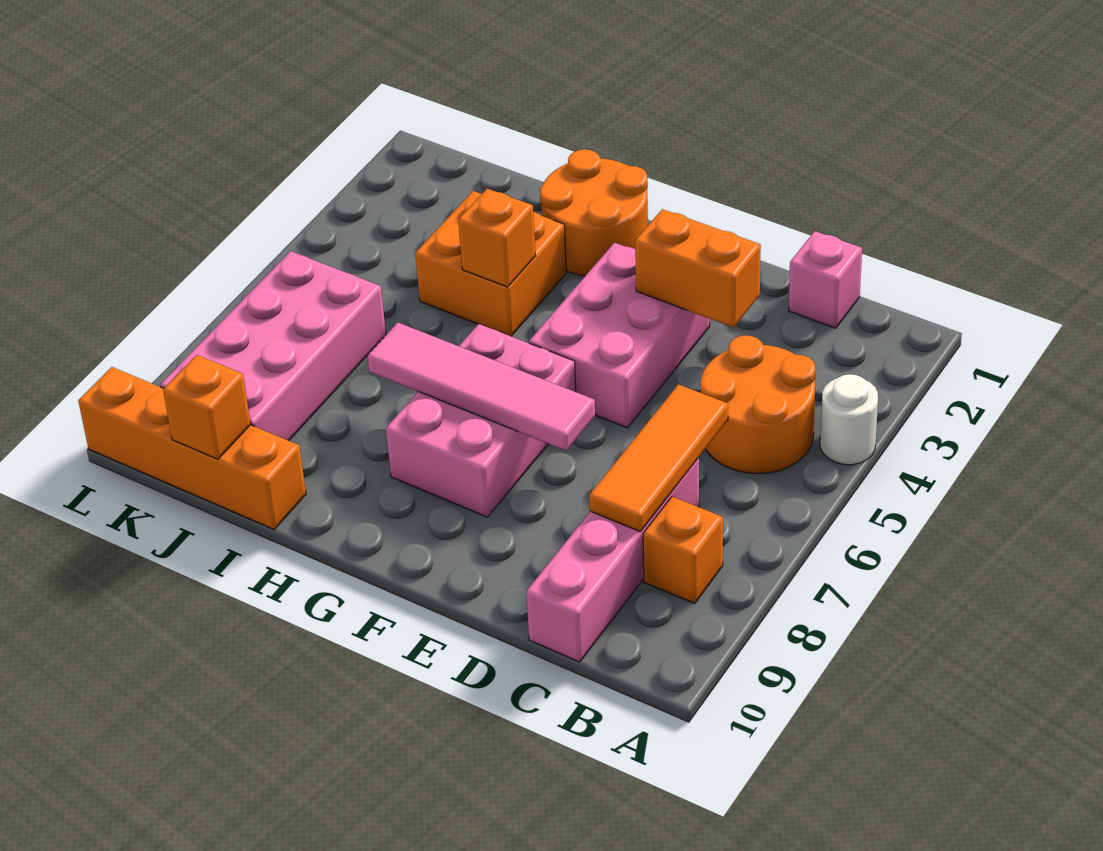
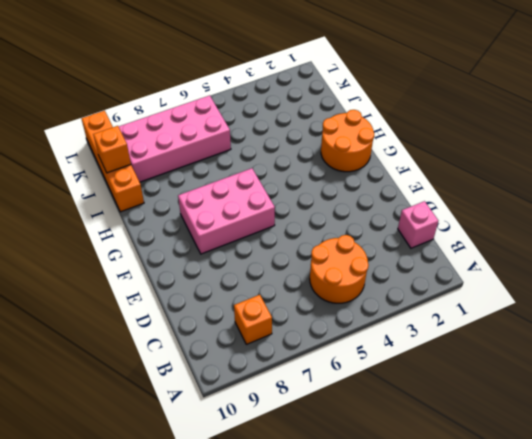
none -> white round brick A4 level 1
none -> pink brick C7:C10 level 1
none -> pink brick E3:F5 level 1

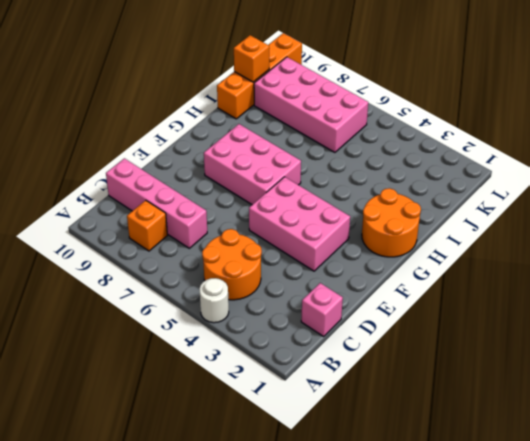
none -> orange brick H3:I4 level 1
none -> orange tile C6:C8 level 2
none -> orange brick D3:E3 level 2

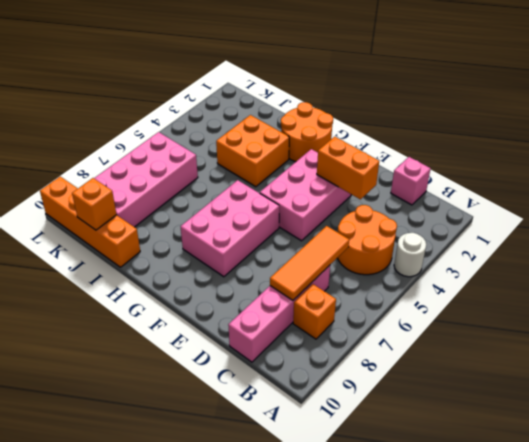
none -> pink tile E7:H7 level 2
none -> orange brick H4 level 2

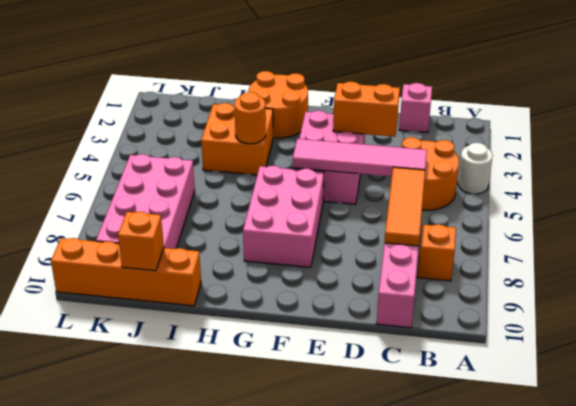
pink tile C5:F5 level 2 -> pink tile E7:H7 level 2
orange round brick H4 level 2 -> orange brick H4 level 2

